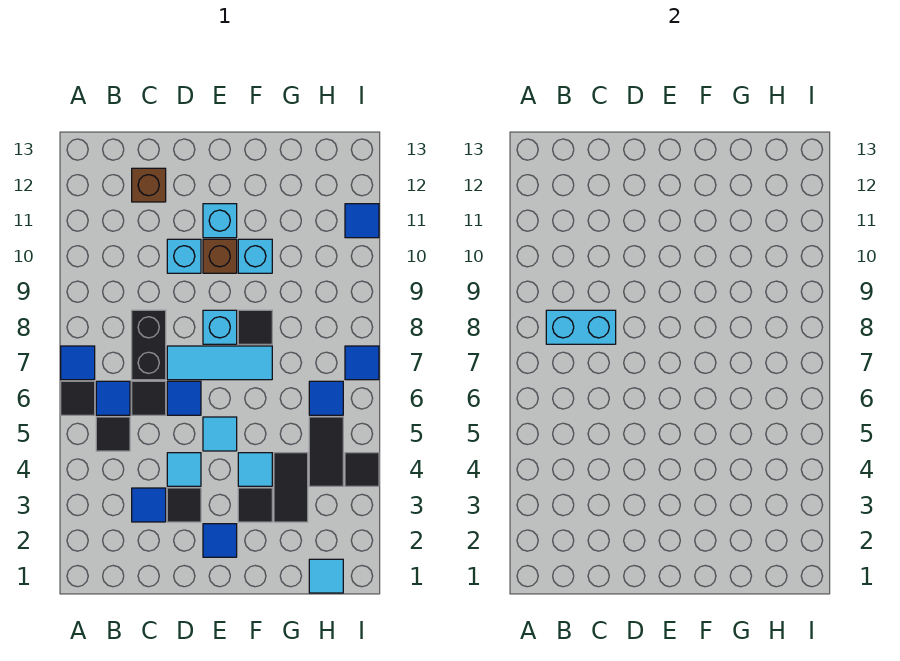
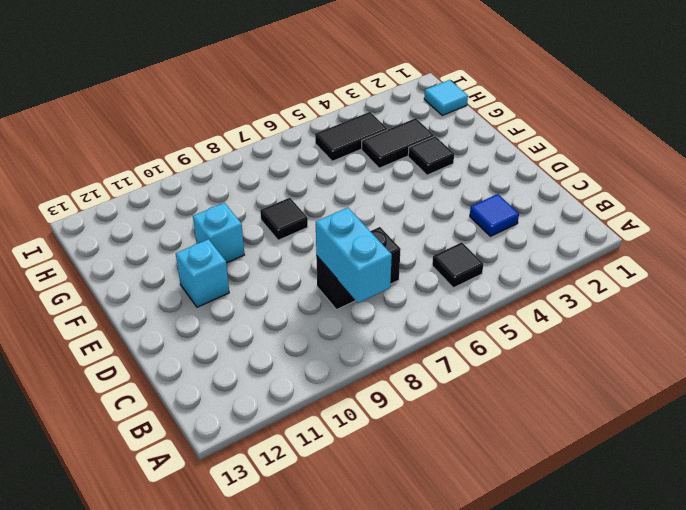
none -> black tile A6 level 1
none -> blue tile A7 level 1
none -> blue tile B6 level 1
none -> black tile C6 level 1

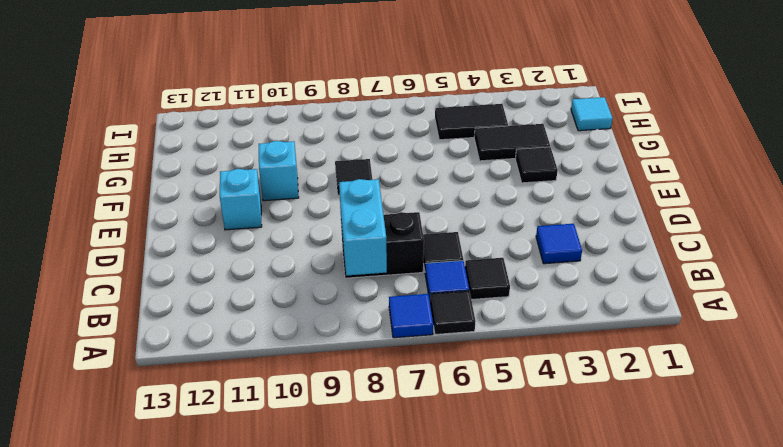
none -> brown brick C12 level 1
none -> black tile D3 level 1
none -> cyan tile D4 level 1
none -> blue tile D6 level 1

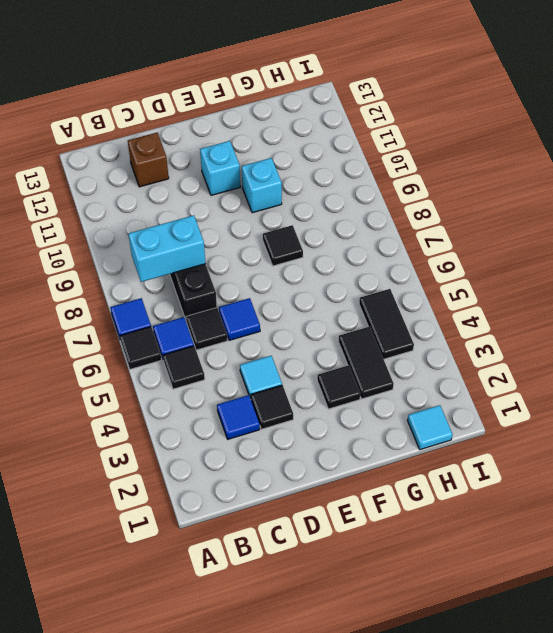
none -> cyan tile D7:F7 level 1
none -> cyan brick D10 level 1
none -> blue tile E2 level 1
none -> cyan tile E5 level 1

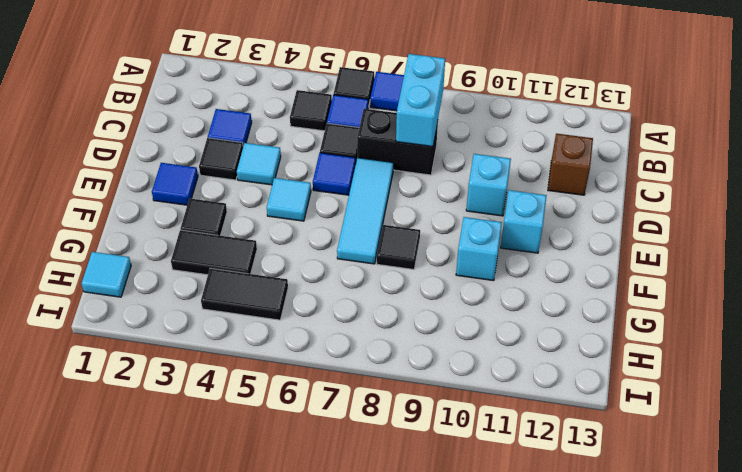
none -> cyan brick E8 level 1
none -> brown brick E10 level 1
none -> cyan tile F4 level 1
none -> blue tile H6 level 1

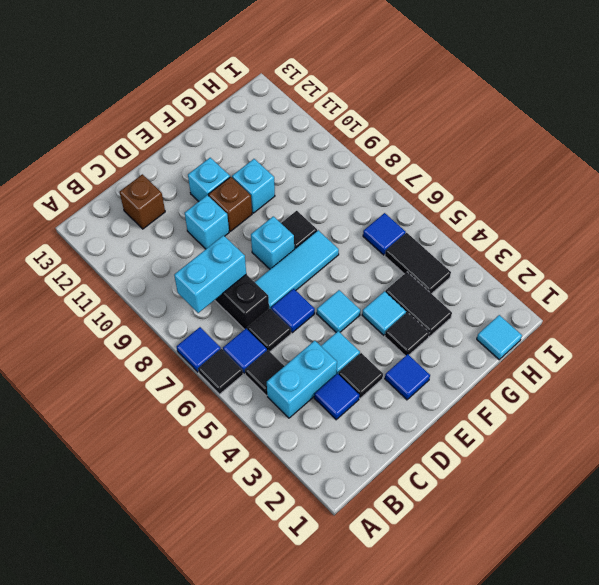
cyan brick B4:C4 level 1 -> none
none -> black tile I4 level 1
none -> blue tile I7 level 1
none -> blue tile I11 level 1

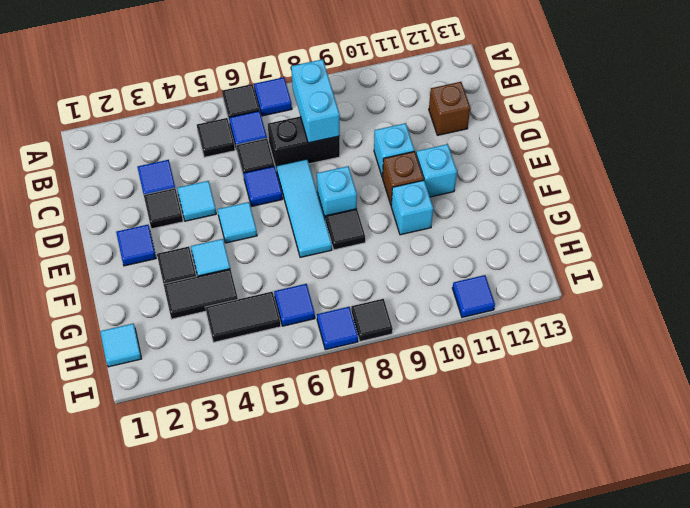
black tile I8 level 1 -> black tile I4 level 1

